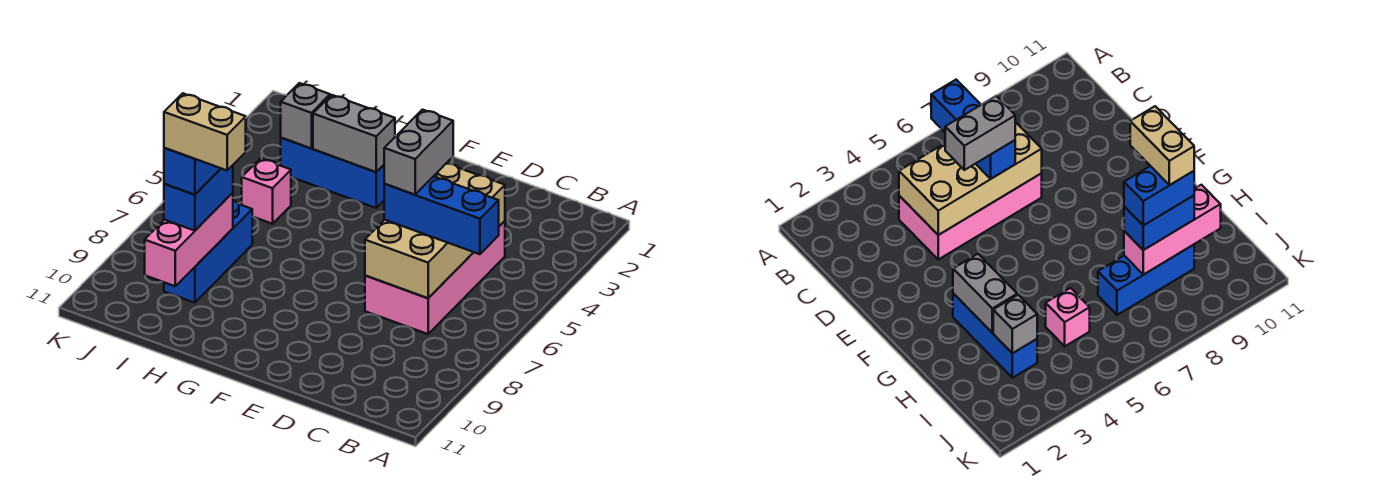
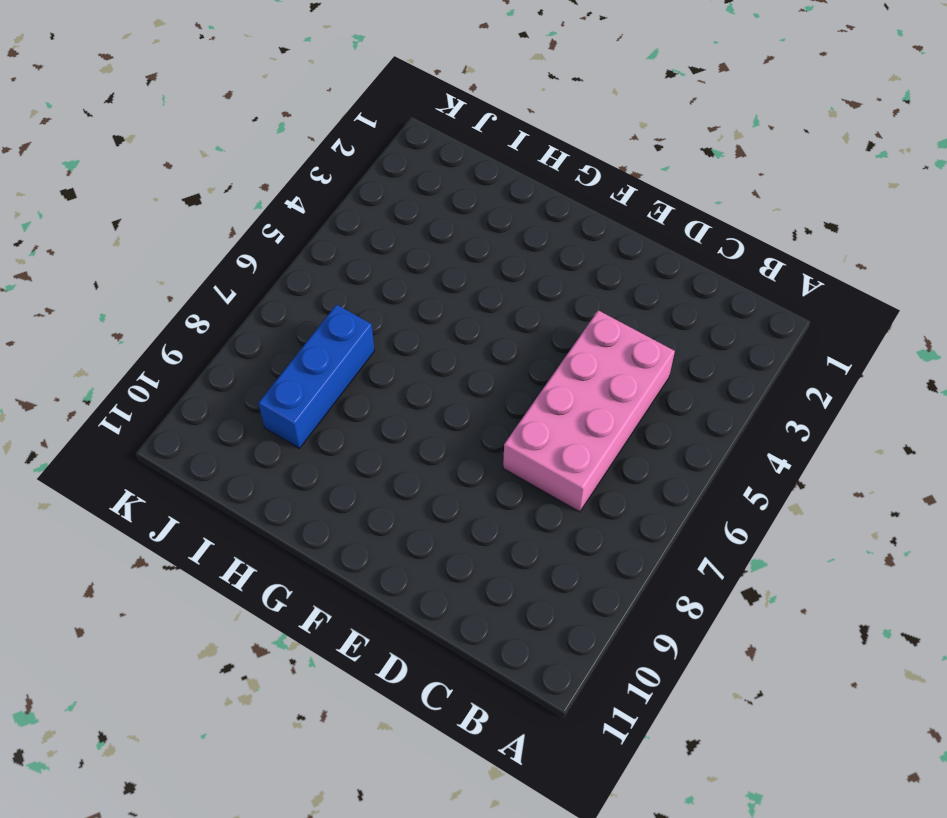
none -> blue brick G3:I3 level 1
none -> pink brick I5 level 1
none -> tan brick C4:D7 level 2

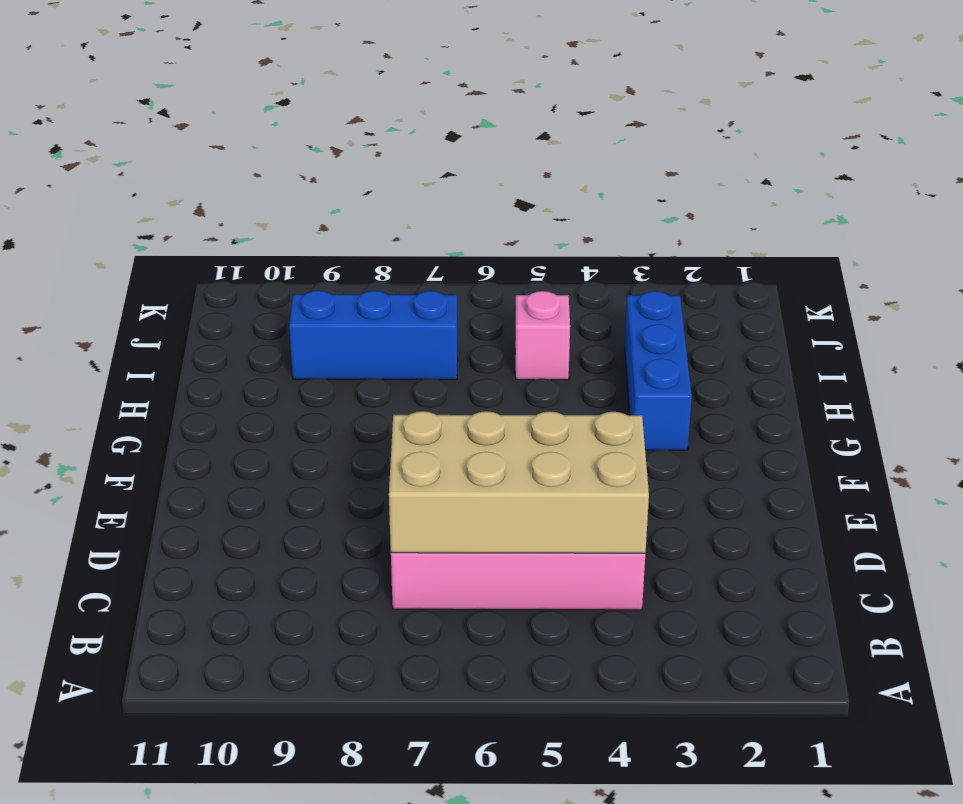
none -> grey brick G3:H3 level 2
none -> grey brick I3 level 2
none -> pink brick I8:I10 level 2

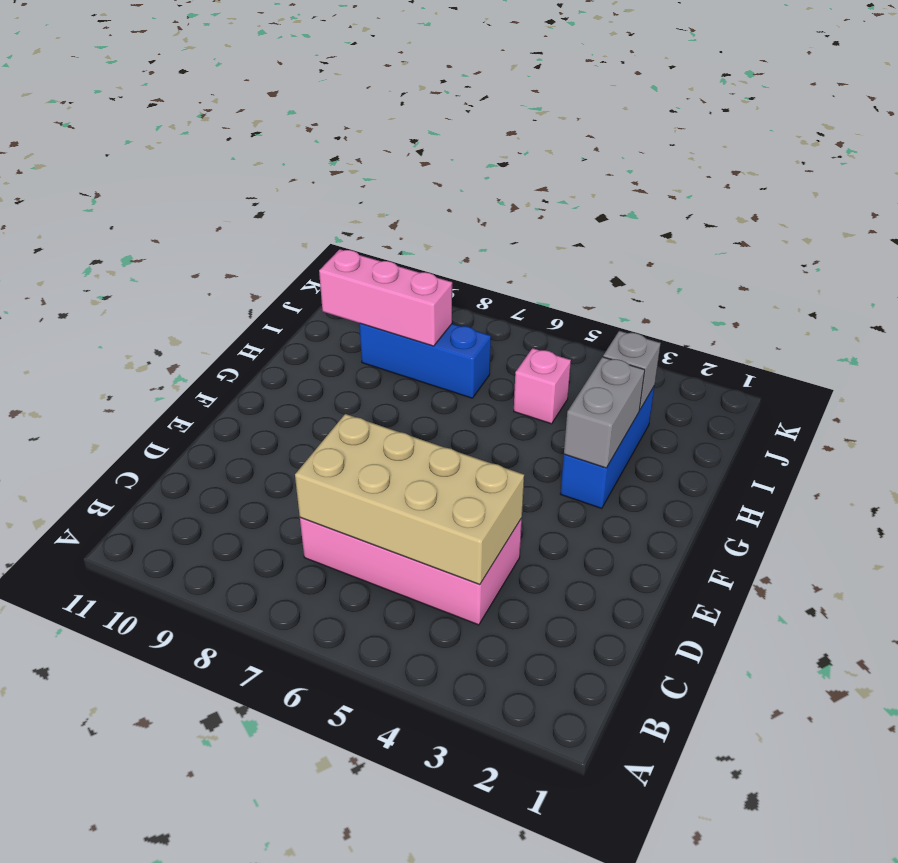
none -> blue brick B6:D6 level 3
none -> blue brick I8:I9 level 3
none -> grey brick D5:D6 level 4

